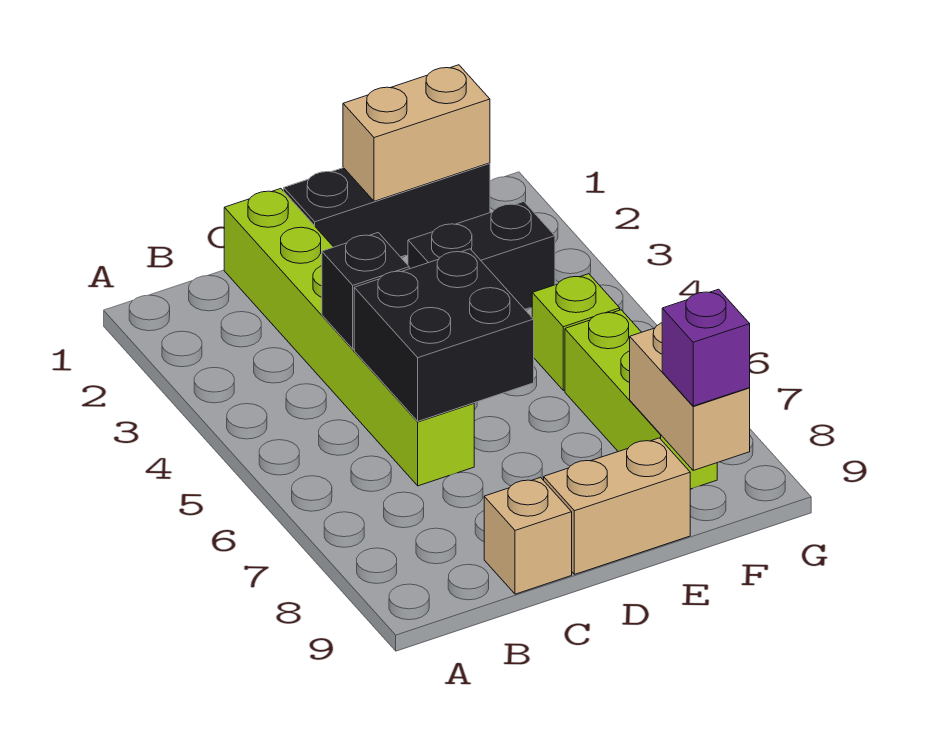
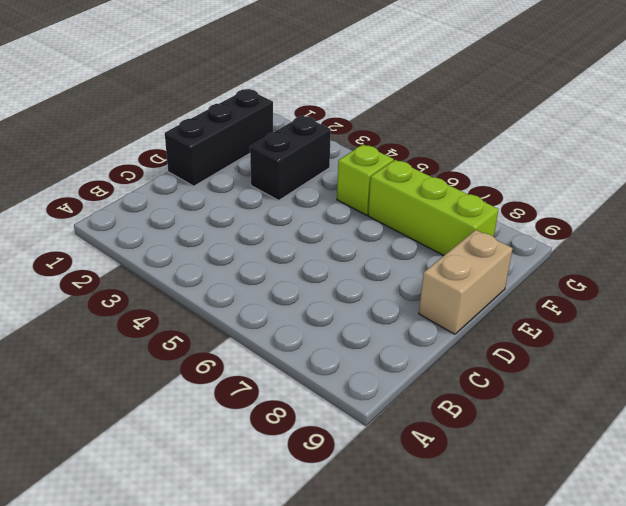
none -> lime brick C1:C6 level 1
none -> tan brick C9 level 1
none -> black brick C4 level 2

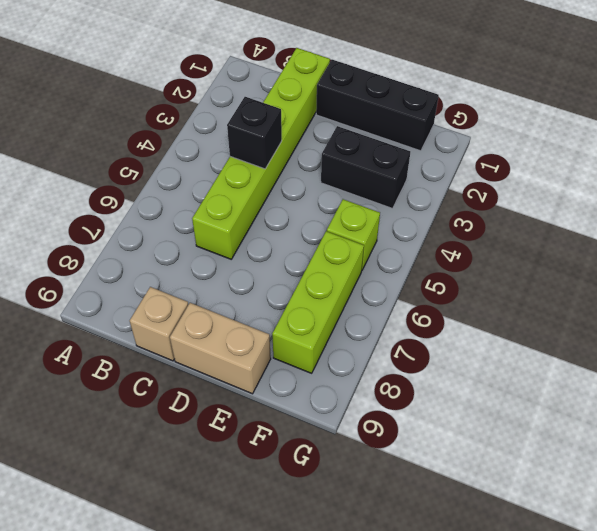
none -> black brick C5:D6 level 2
none -> tan brick E1:F1 level 2
none -> tan brick F8:F9 level 2

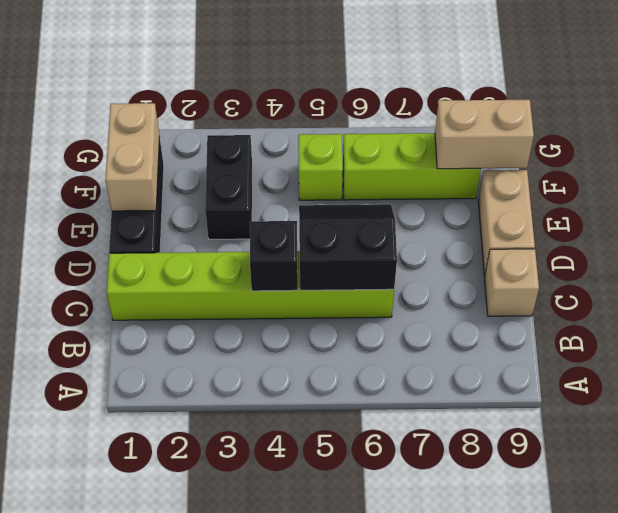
black slope C5:D6 level 2 top C -> black brick C5:D6 level 2
none -> purple brick F9 level 3

